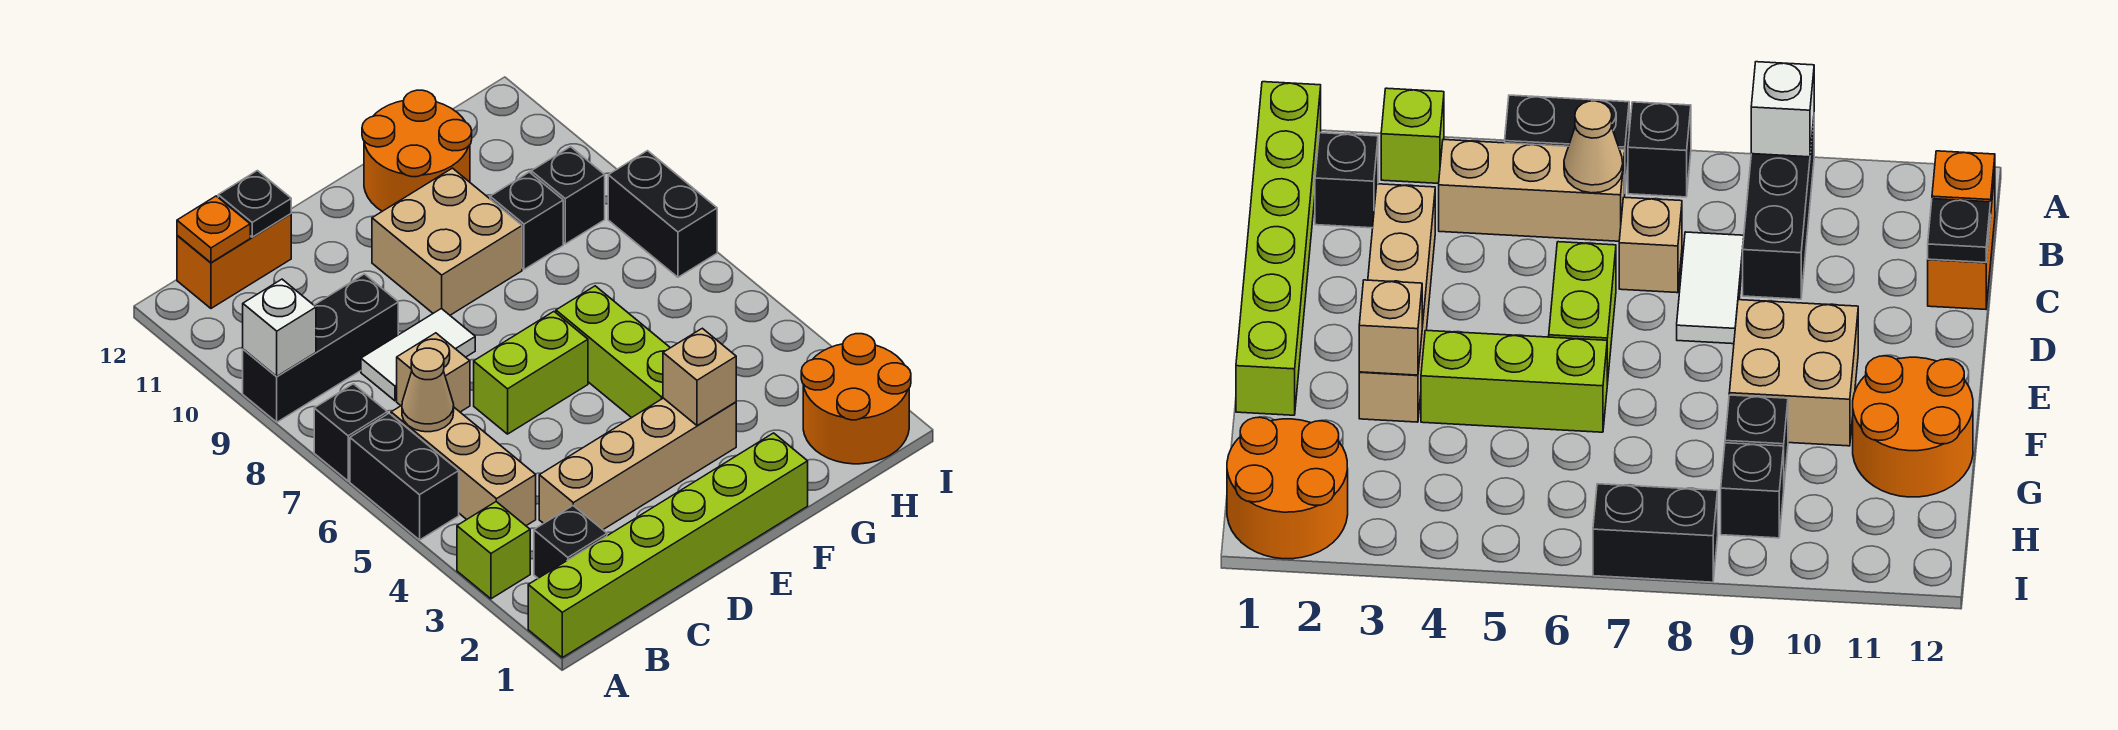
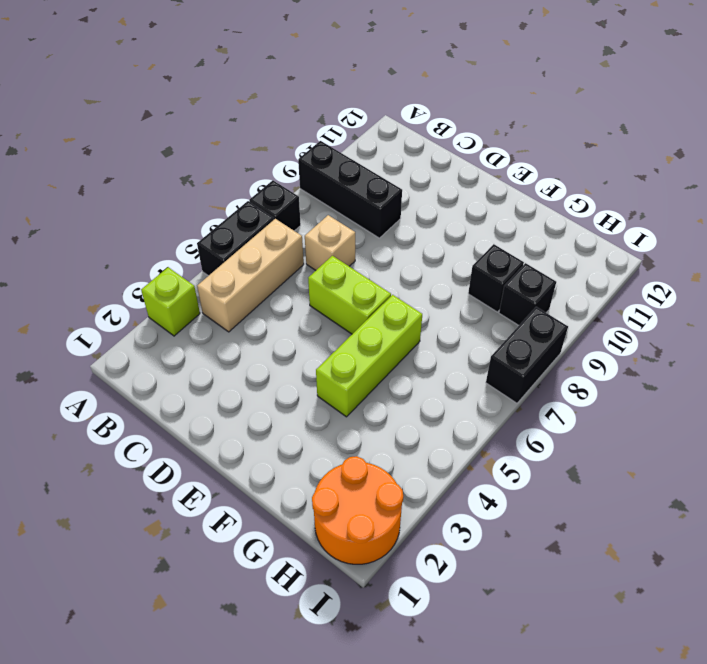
none -> lime brick A1:F1 level 1
none -> black brick B2 level 1
none -> orange brick B12:C12 level 1

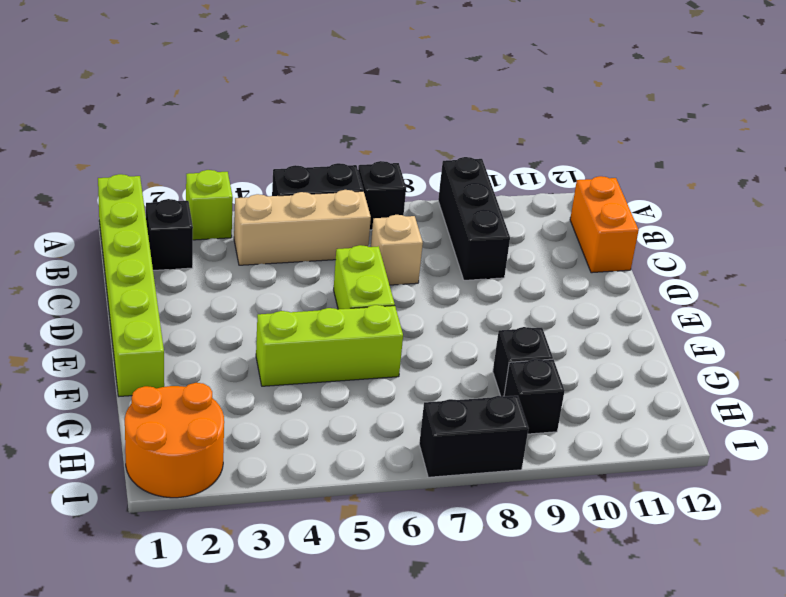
none -> tan brick C3:F3 level 1
none -> white tile C8:D8 level 1
none -> tan brick E9:F10 level 1

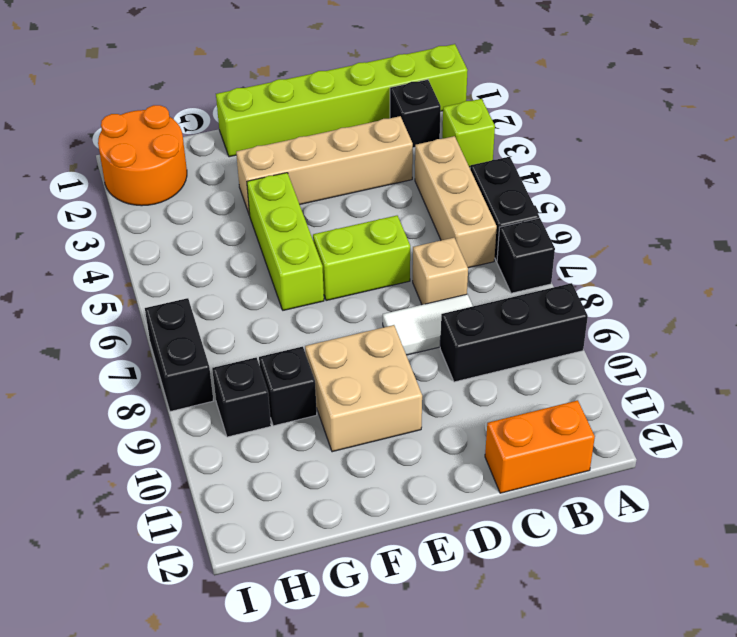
none -> orange round brick F11:G12 level 1
none -> white brick A9 level 2
none -> tan cone B6 level 2

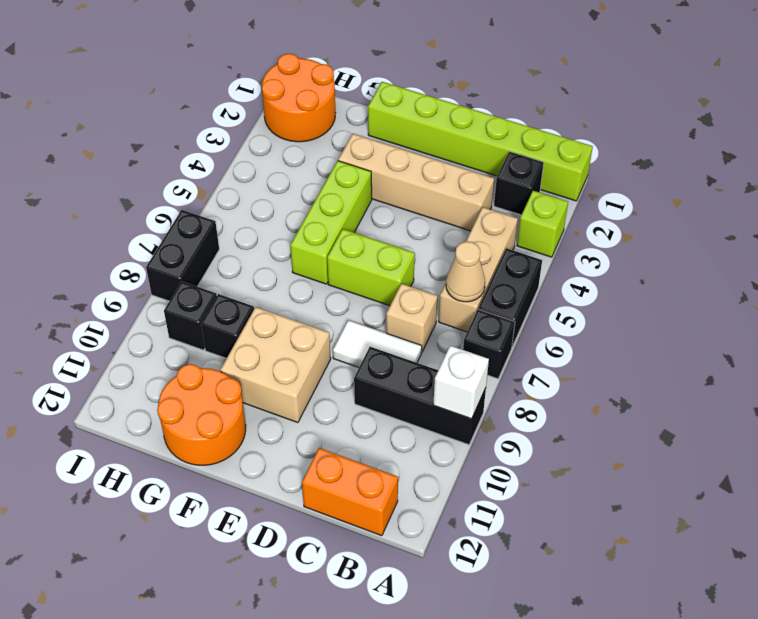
none -> orange plate B12 level 2
none -> black plate C12 level 2
none -> tan brick F3 level 2

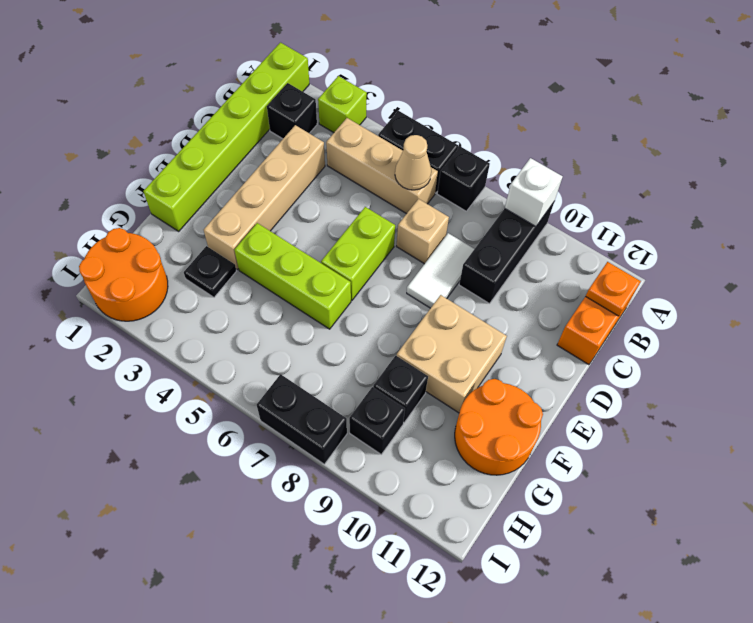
black plate G3 level 1 -> black plate C12 level 2
none -> tan brick F3 level 2

